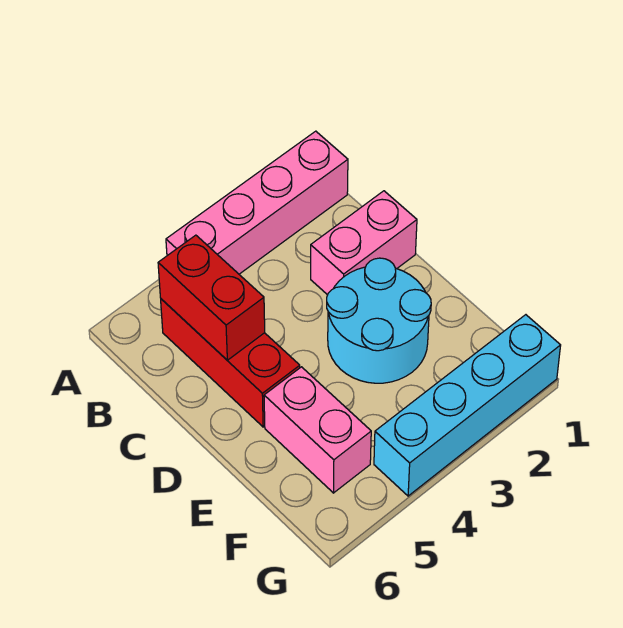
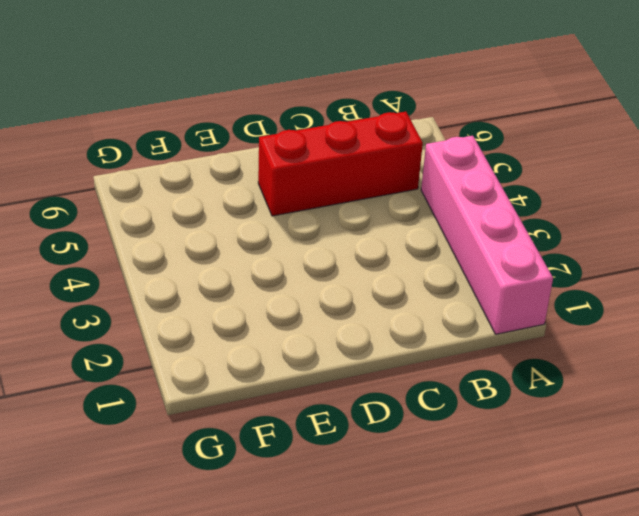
none -> pink brick C1:C2 level 1
none -> cyan round brick D2:E3 level 1

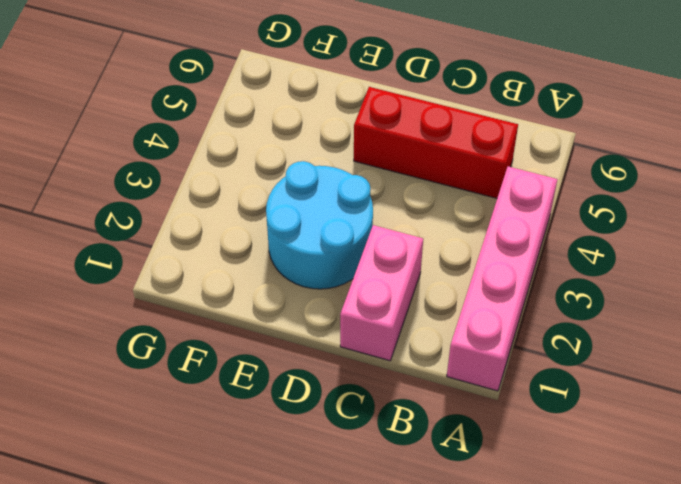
none -> pink brick E5:F5 level 1
none -> cyan brick G1:G4 level 1

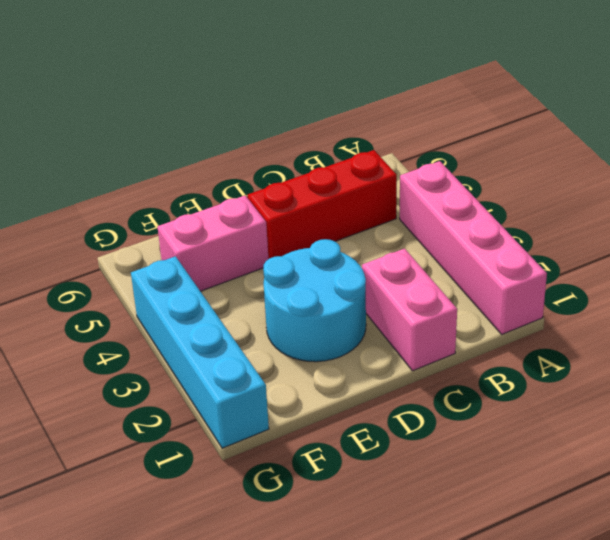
none -> red brick B5:C5 level 2

